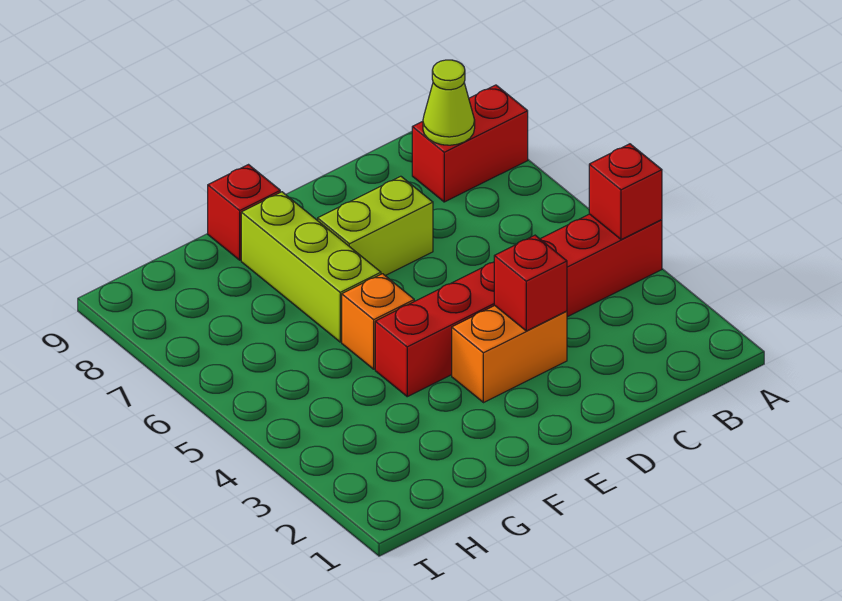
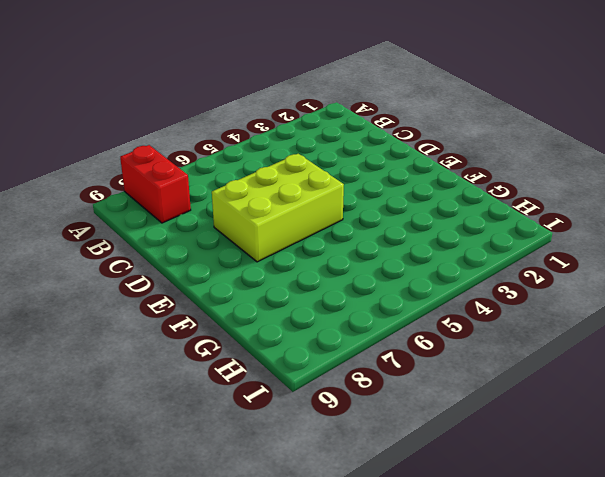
lime brick D5:E7 level 1 -> lime brick D7:E7 level 1
none -> red brick A4:F4 level 1
none -> orange brick D3:E3 level 1

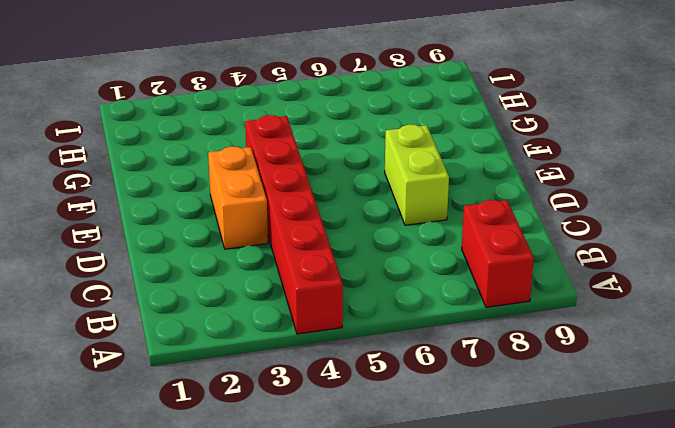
none -> orange brick F5 level 1
none -> lime brick F6:F8 level 1

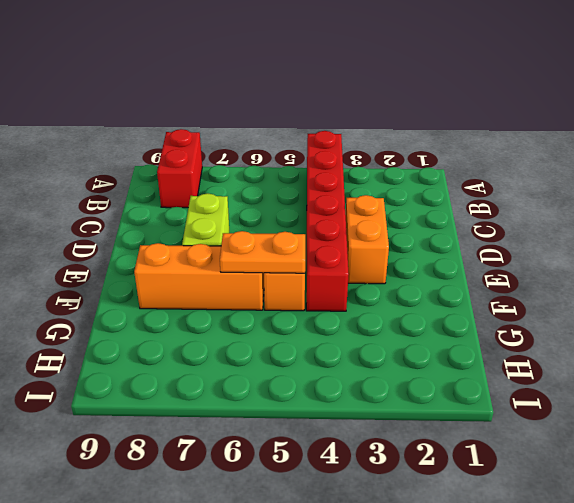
orange plate F5:F6 level 2 -> none
orange brick F6:F8 level 1 -> lime brick F6:F8 level 1
none -> red brick F9 level 1
none -> red brick A4 level 2

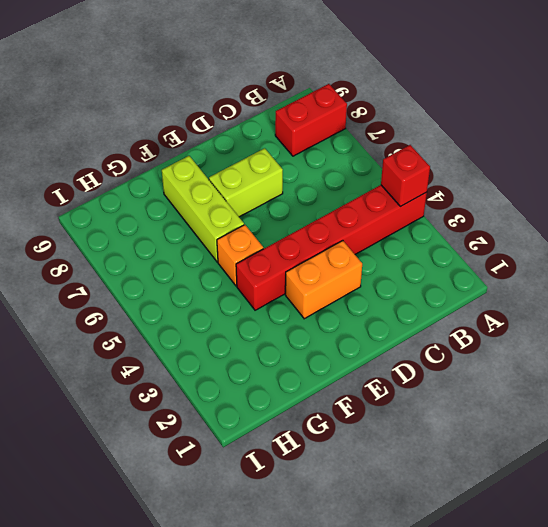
none -> red brick F9 level 1
none -> lime cone B8 level 2

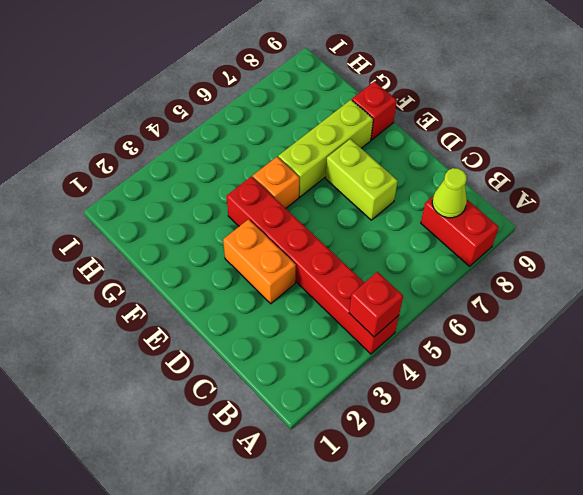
none -> red brick D3 level 2

